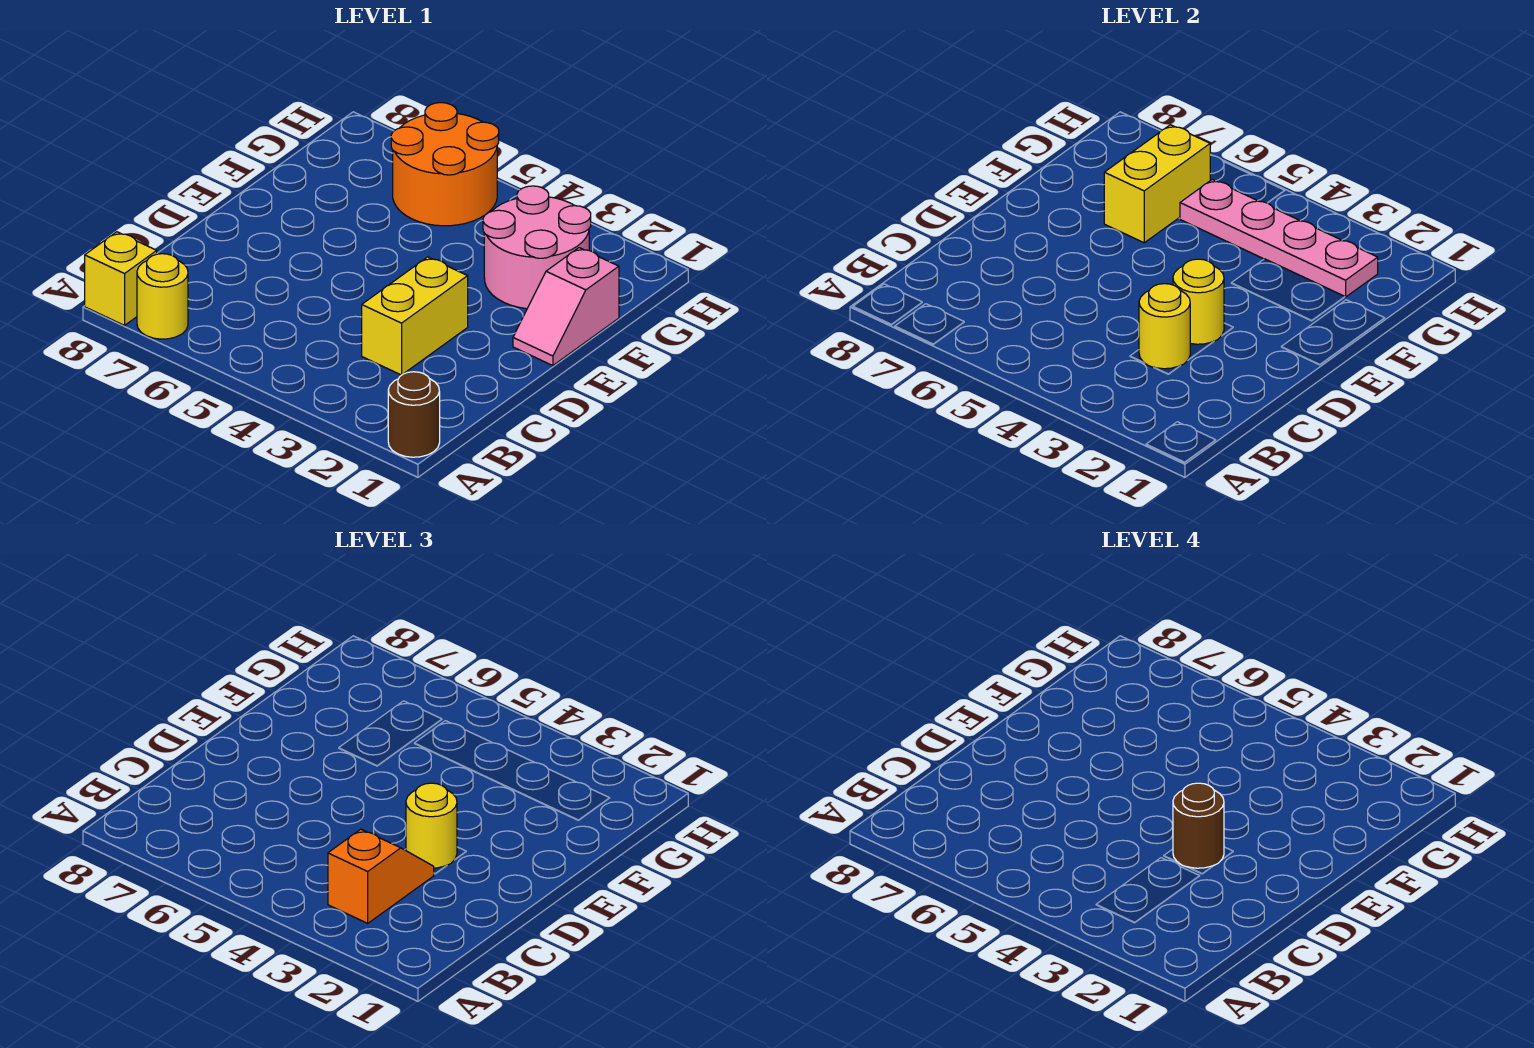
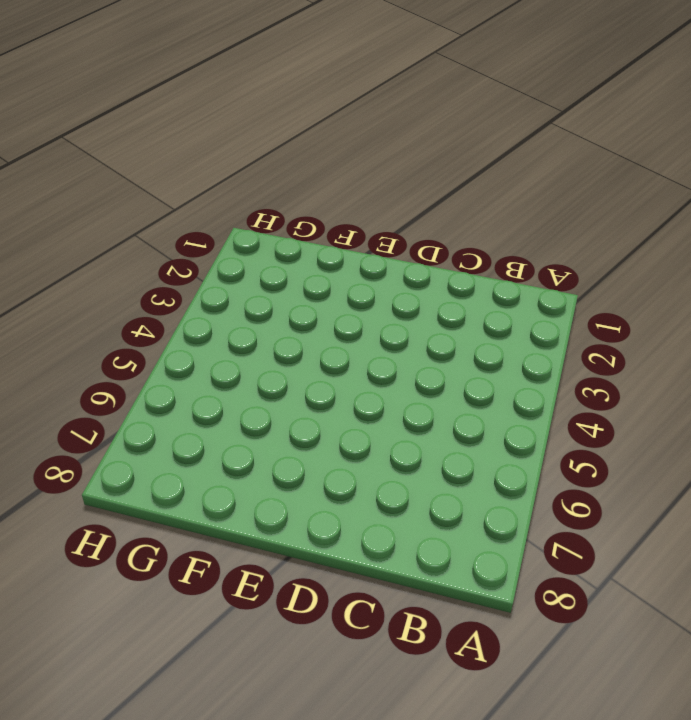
none -> brown round brick A1 level 1
none -> yellow round brick A7 level 1
none -> yellow brick A8 level 1

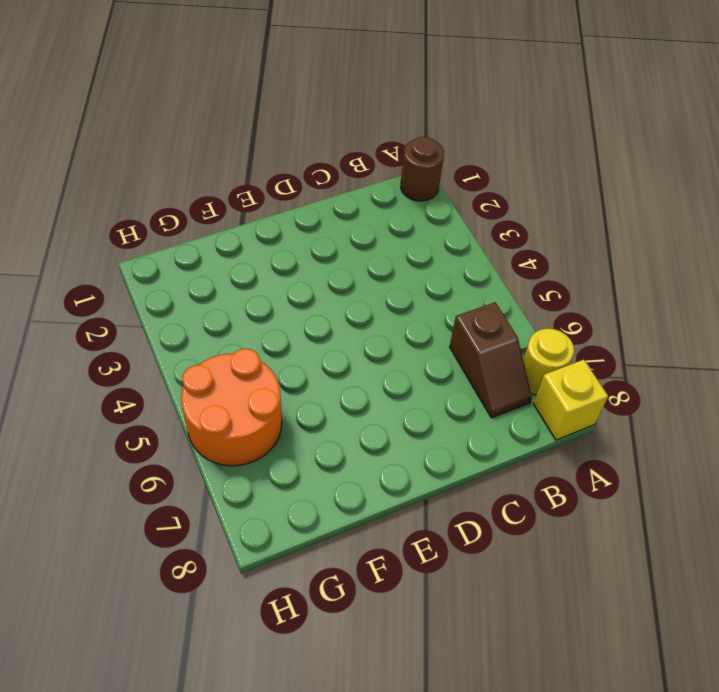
brown slope B6:B7 level 1 top 6 -> none
none -> yellow brick C3:D3 level 1
none -> pink slope E1:F1 level 1 top F
none -> pink round brick F2:G3 level 1

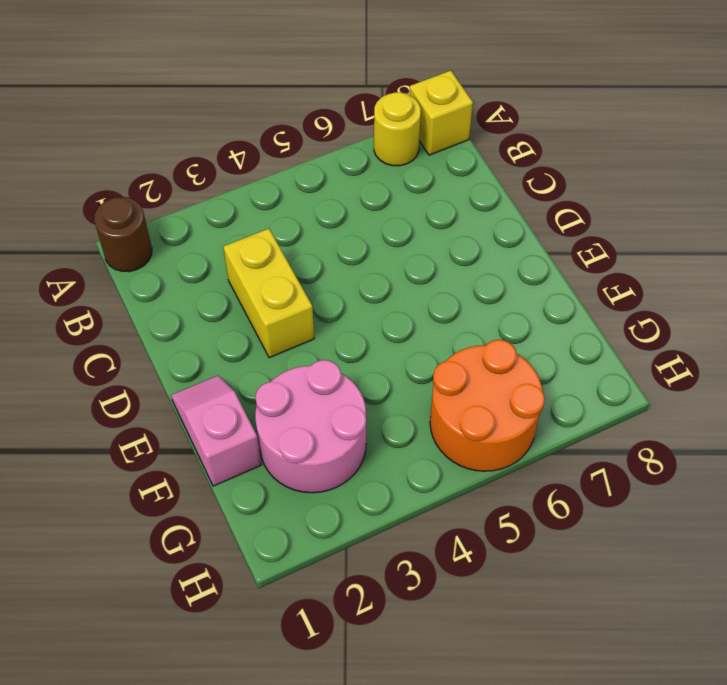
none -> yellow round brick C3 level 2
none -> yellow round brick D3 level 2
none -> yellow brick F6:G6 level 2

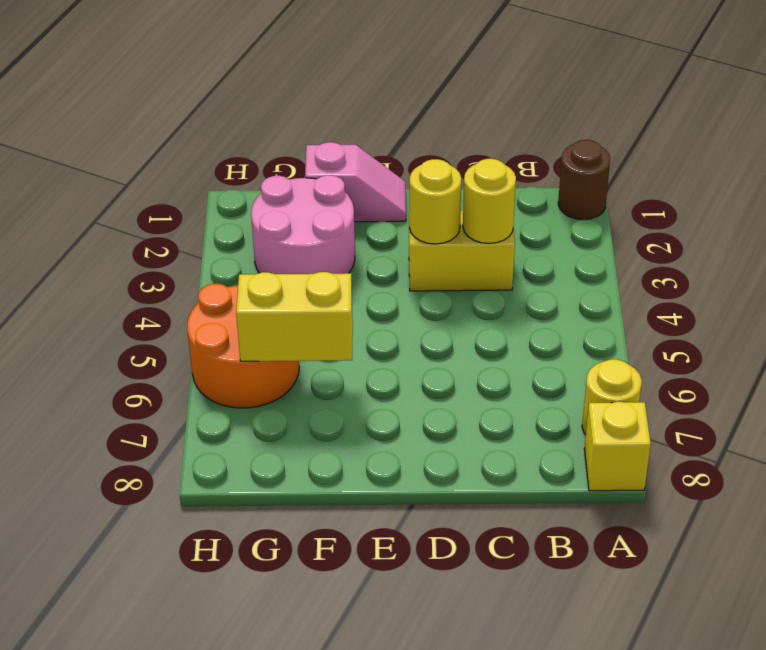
none -> pink plate G2:G5 level 2
none -> orange slope B3:C3 level 3 top B
none -> yellow round brick D3 level 3

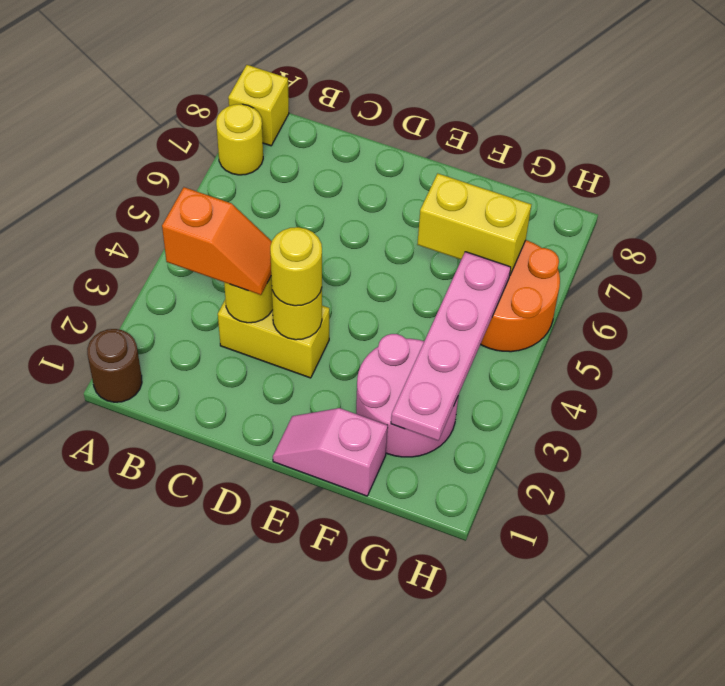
none -> brown round brick D3 level 4

